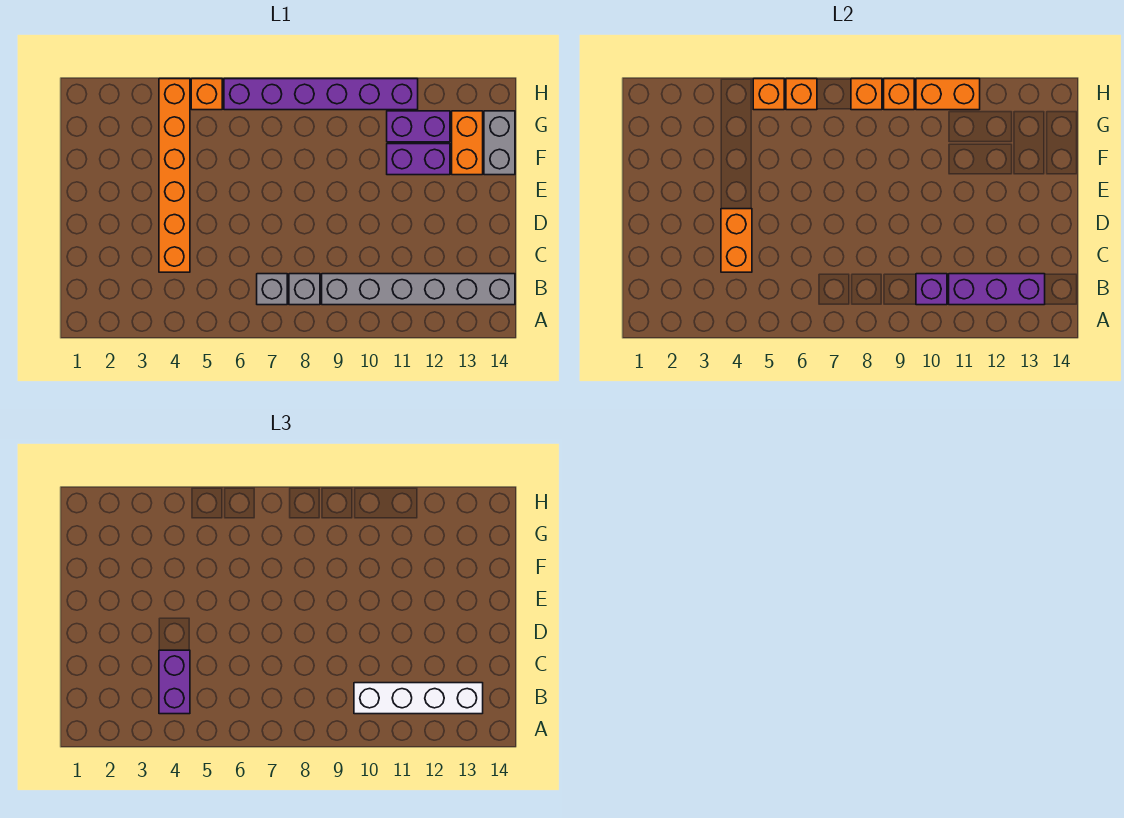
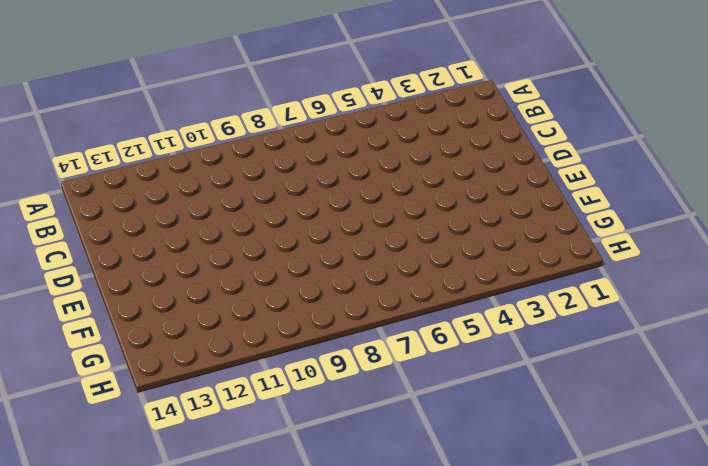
none -> grey brick B7 level 1
none -> grey brick B8 level 1
none -> grey brick B9:B14 level 1

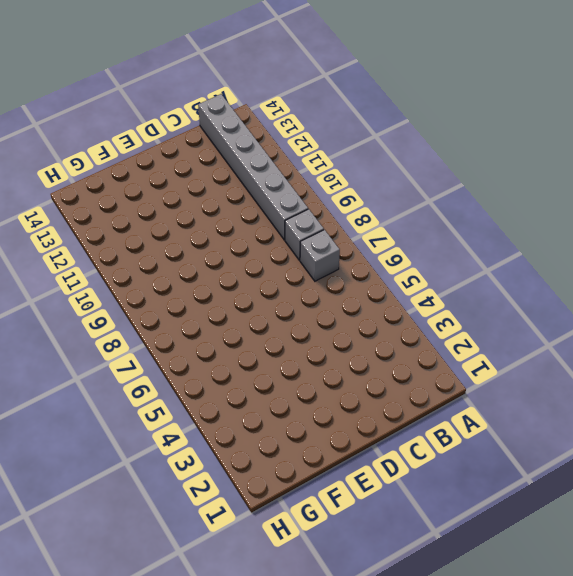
none -> orange brick C4:H4 level 1
none -> purple brick F11:F12 level 1
none -> orange brick F13:G13 level 1

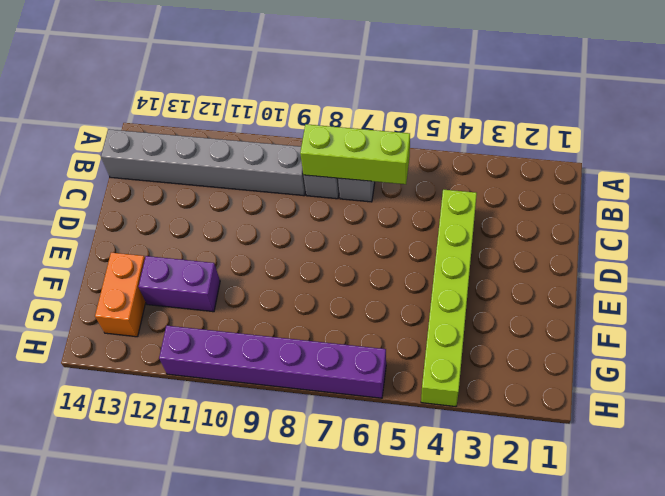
lime brick B6:B8 level 2 -> none
lime brick C4:H4 level 1 -> orange brick C4:H4 level 1
none -> grey brick F14:G14 level 1
none -> purple brick G11:G12 level 1
none -> orange brick H5 level 1

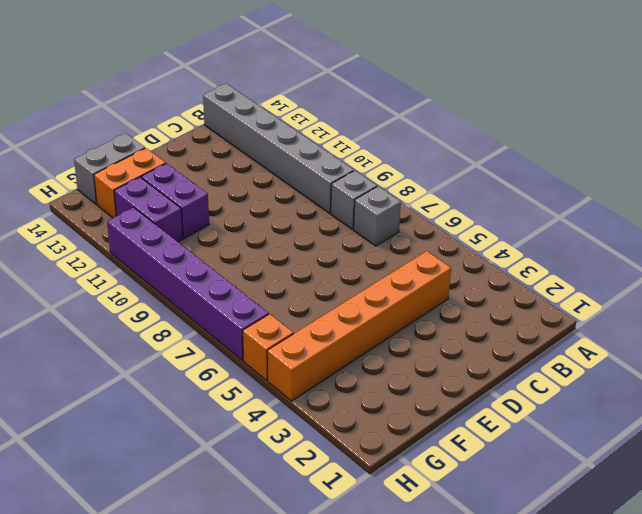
none -> purple brick B10 level 2
none -> purple brick B11:B13 level 2
none -> orange brick C4:D4 level 2

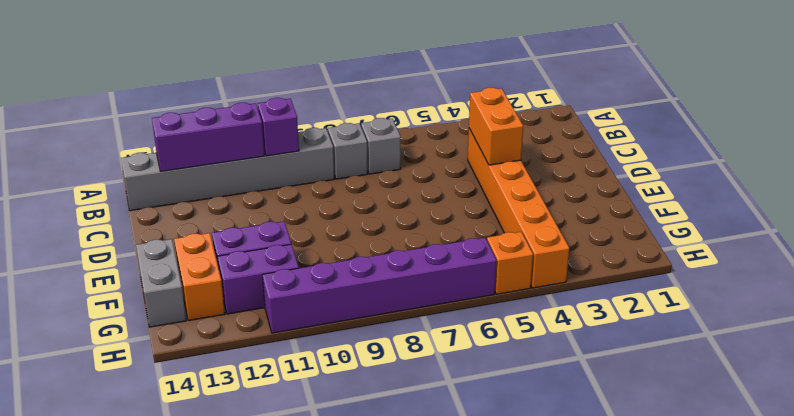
none -> orange brick H5 level 2
none -> orange brick H6 level 2
none -> orange brick H8 level 2

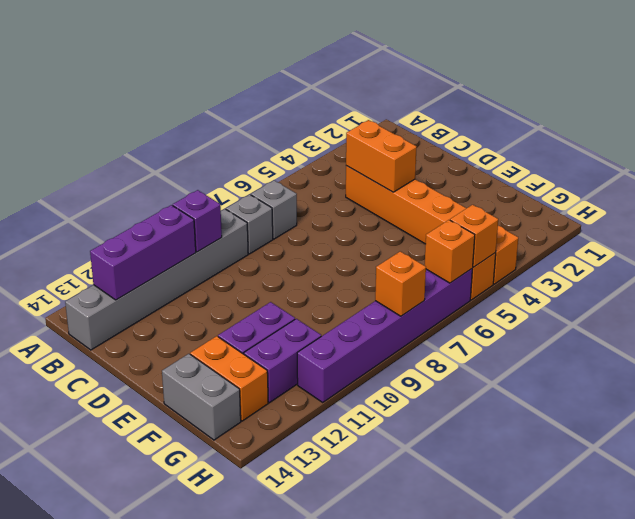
none -> orange brick H9 level 2
none -> orange brick H10:H11 level 2
none -> purple brick B4:C4 level 3

